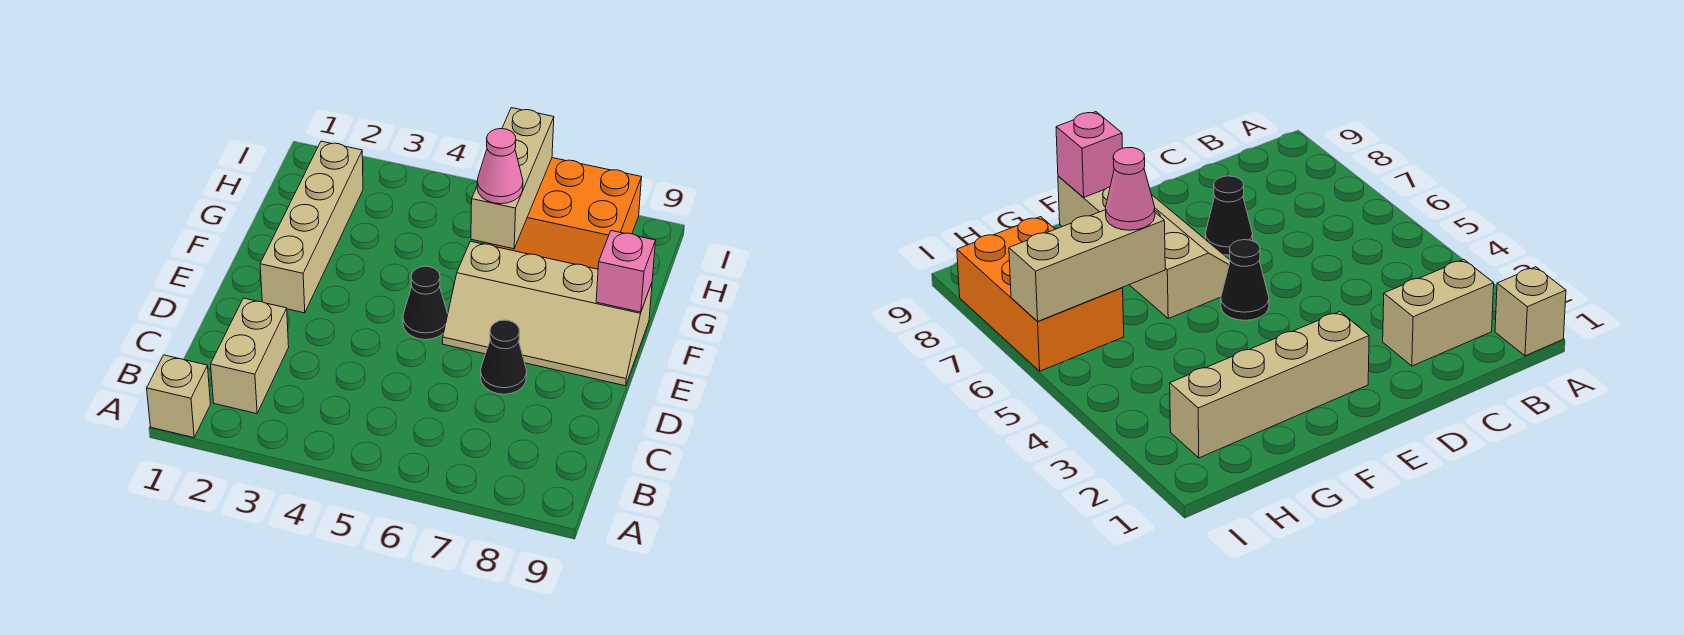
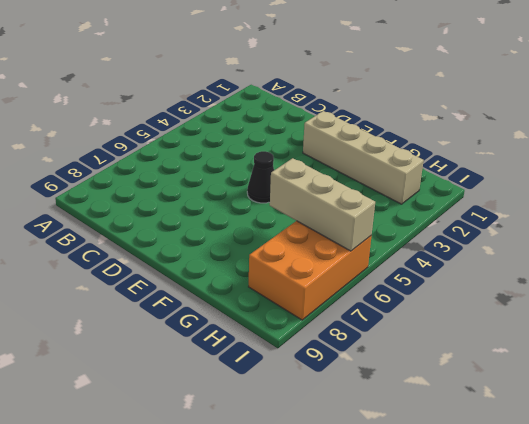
none -> tan brick A1 level 1
none -> tan brick B2:C2 level 1

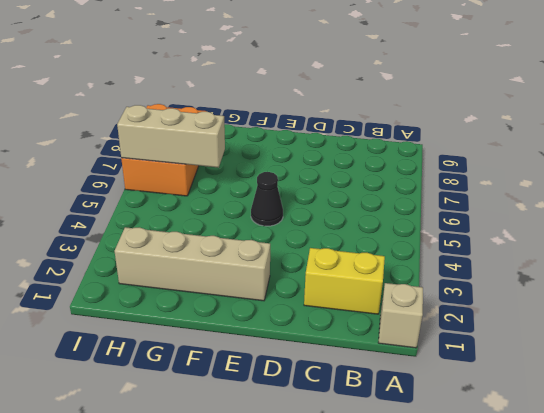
yellow brick B2:C2 level 1 -> tan brick B2:C2 level 1
none -> black cone D7 level 1
none -> tan slope E6:F9 level 1 top F

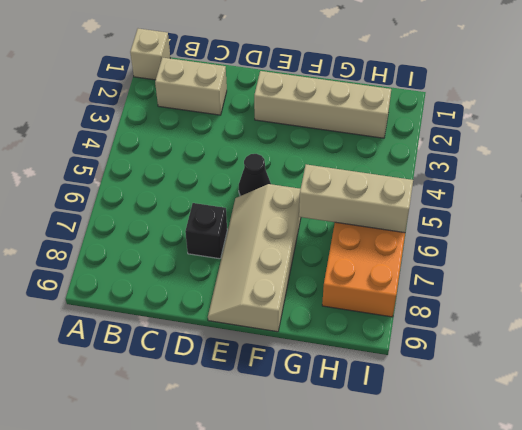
black brick D7 level 1 -> black cone D7 level 1
none -> pink brick F9 level 2
none -> pink cone G6 level 3

